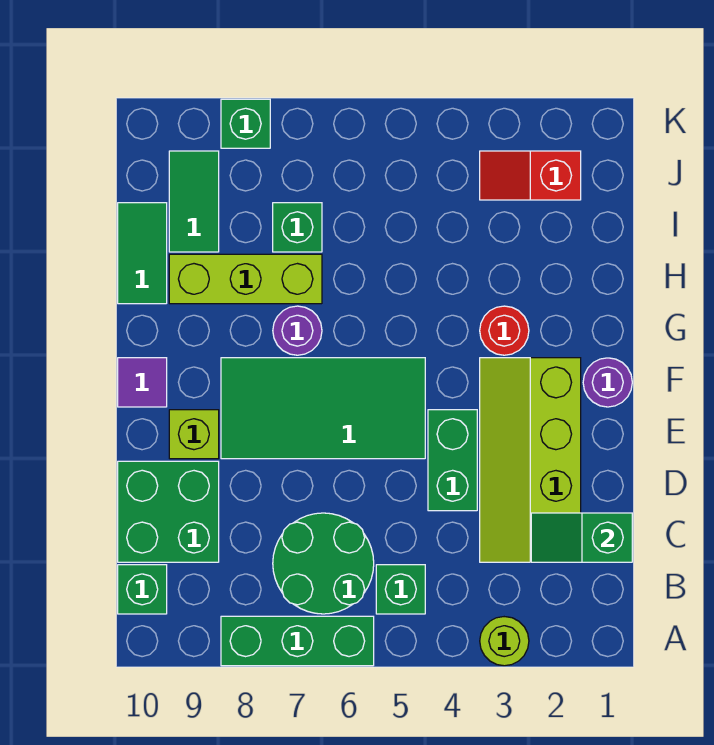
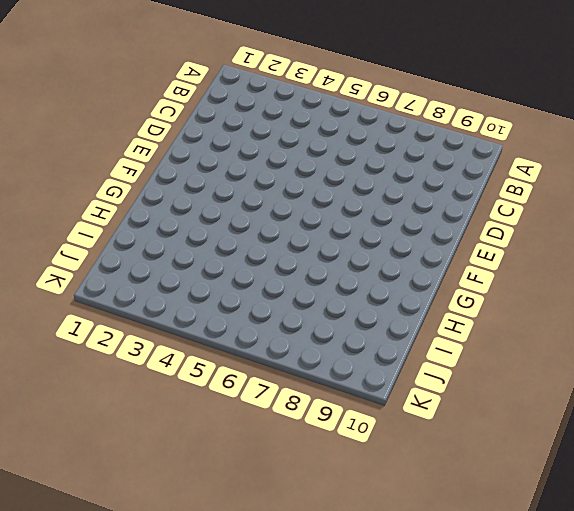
none -> lime round brick A3 level 1
none -> green brick A6:A8 level 1
none -> green brick B5 level 1

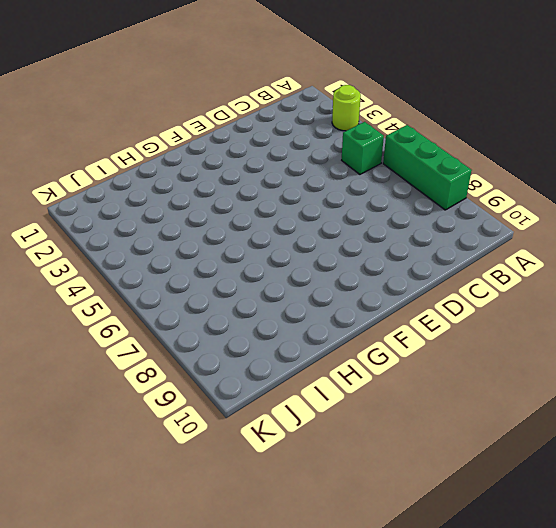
none -> green round brick B6:C7 level 1
none -> green brick B10 level 1
none -> lime slope C2:F3 level 1 top 2

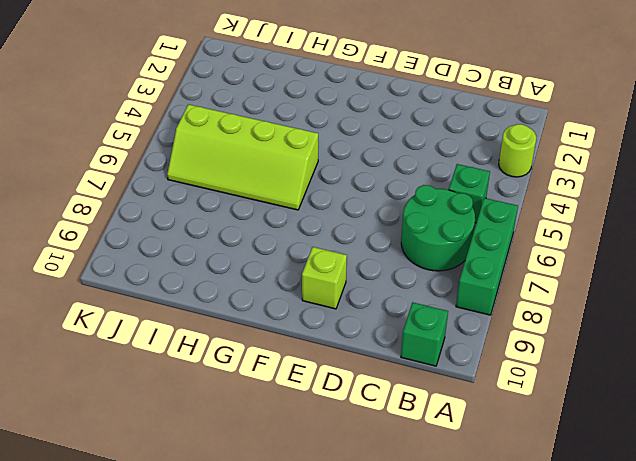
lime slope G5:J6 level 1 top 5 -> lime slope C2:F3 level 1 top 2
none -> green brick C9:D10 level 1
none -> green brick D4:E4 level 1
none -> green tile E5:F8 level 1

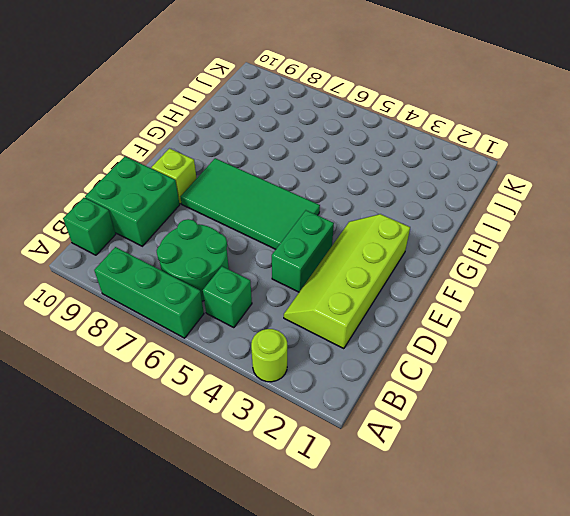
none -> purple round brick F1 level 1
none -> purple tile F10 level 1
none -> red round brick G3 level 1

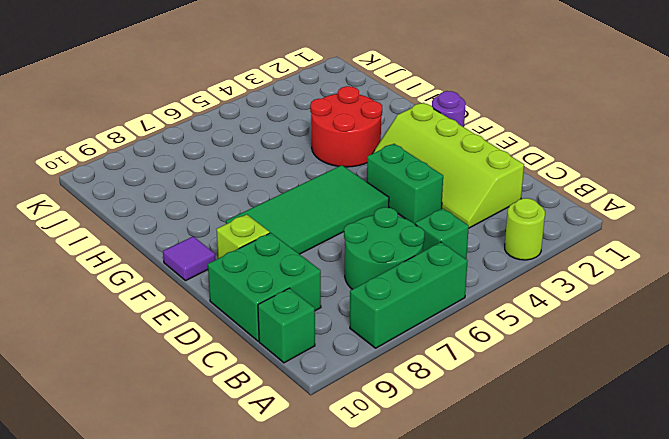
red round brick G3:H4 level 1 -> red round brick G3 level 1
none -> purple round brick G7 level 1
none -> lime brick H7:H9 level 1
none -> green tile H10:I10 level 1

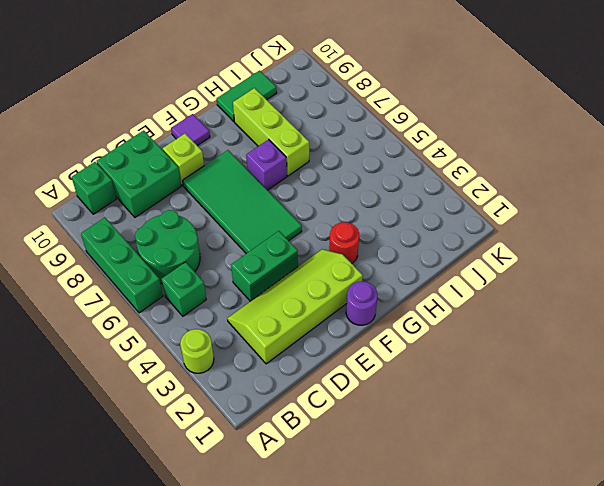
purple brick G7 level 1 -> purple round brick G7 level 1
none -> green brick I7 level 1
none -> green tile I9:J9 level 1
none -> red slope J2:J3 level 1 top 2

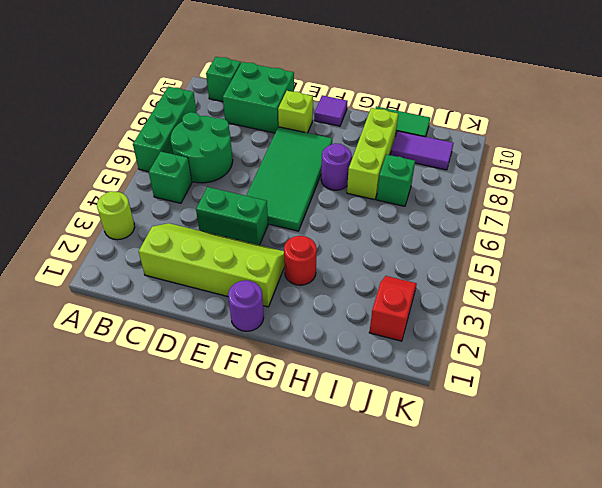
purple tile I9:J9 level 1 -> green tile I9:J9 level 1
none -> green brick K8 level 1
none -> green slope C1:C2 level 2 top 1

